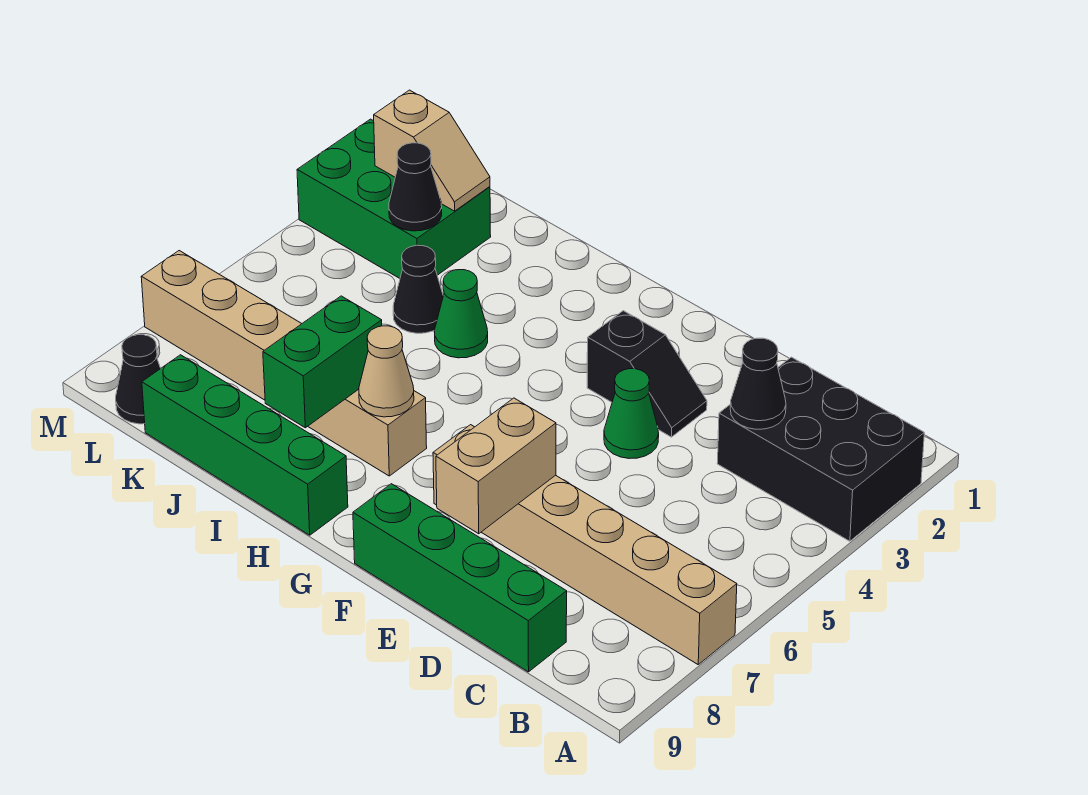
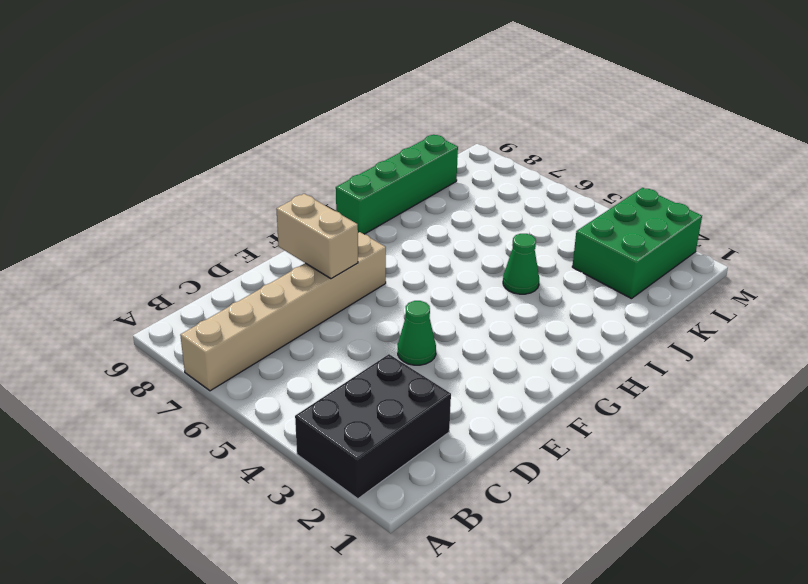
none -> green brick C9:F9 level 1
none -> black slope E3:F3 level 1 top F
none -> tan brick H7:M7 level 1

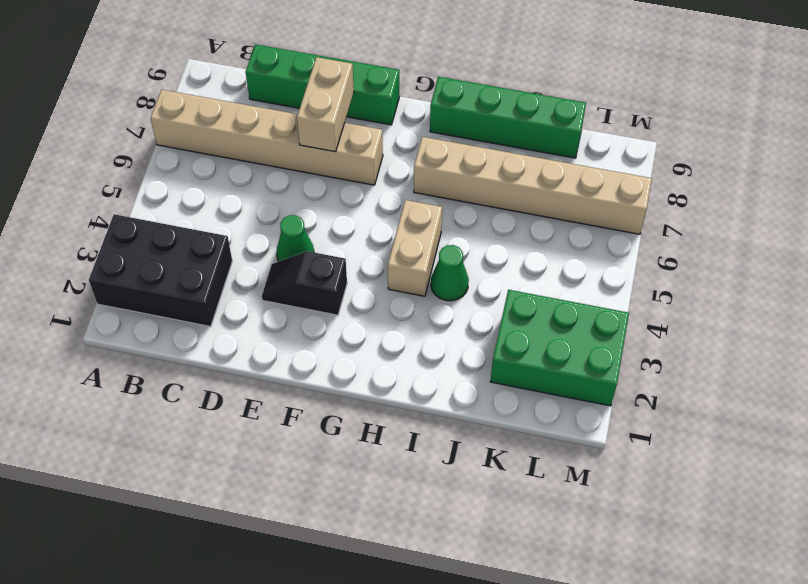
tan brick H4:H5 level 1 -> none
none -> black cone J4 level 1
none -> black cone L9 level 1
none -> black cone C3 level 2

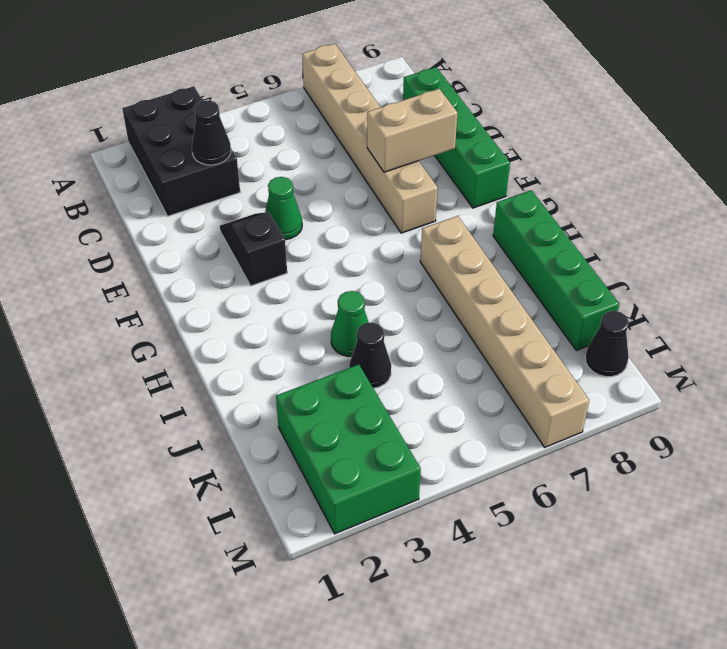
none -> tan cone H7 level 2
none -> green brick I7:I8 level 2
none -> tan slope K2:L2 level 2 top L

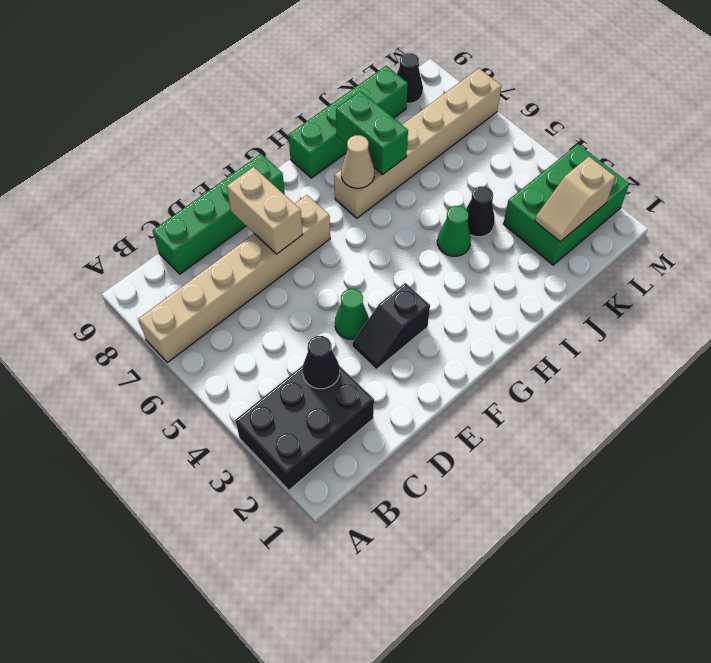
none -> black cone K3 level 2

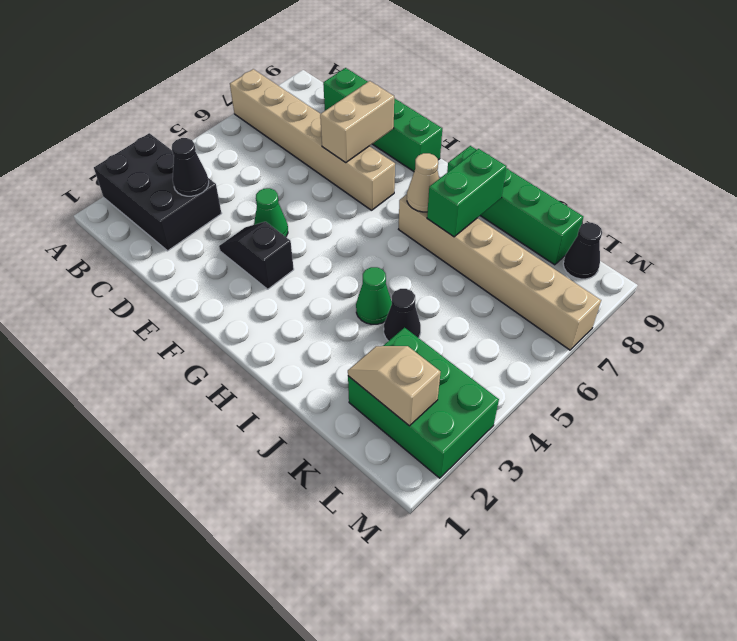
none -> black cone K3 level 2

